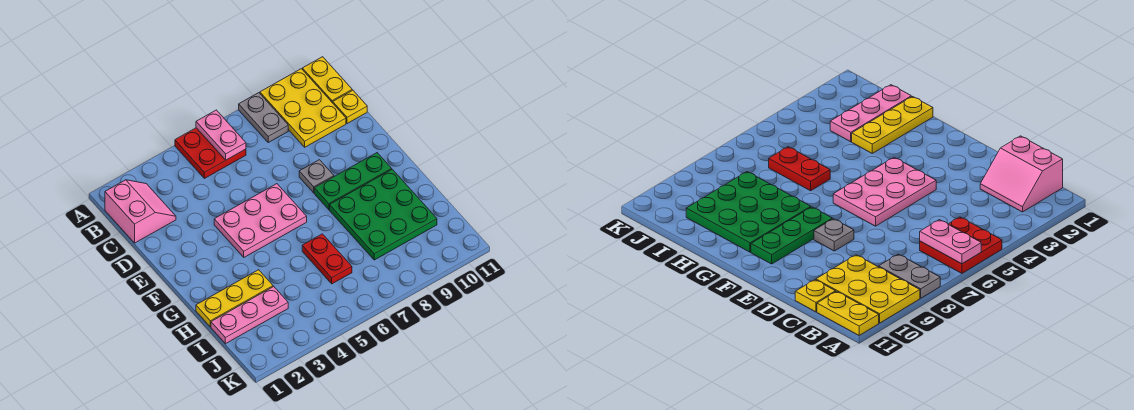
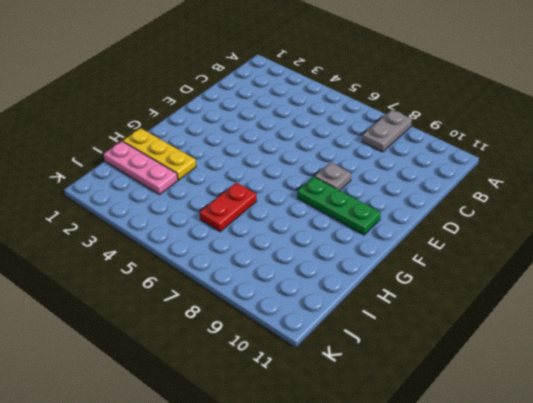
none -> red plate A5:B6 level 1
none -> yellow plate A9:C10 level 1
none -> yellow plate A11:B11 level 1

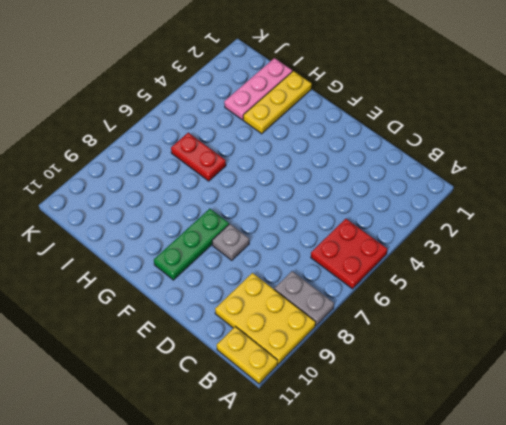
none -> pink slope B1:C2 level 1 top 1
none -> yellow plate C11 level 1
none -> pink plate E4:F6 level 1

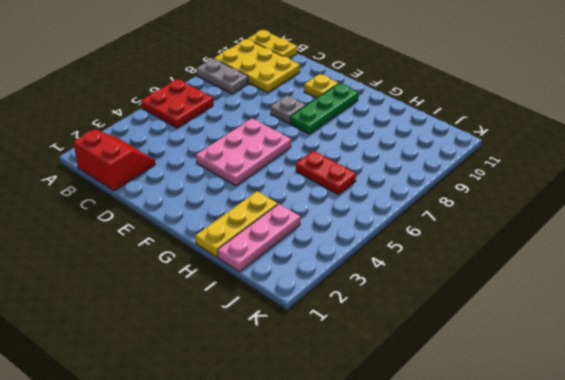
red slope B1:C2 level 1 top 1 -> pink slope B1:C2 level 1 top 1
yellow plate E10 level 1 -> yellow plate C11 level 1
none -> green plate G8:I10 level 1
none -> pink plate A6:B6 level 2

